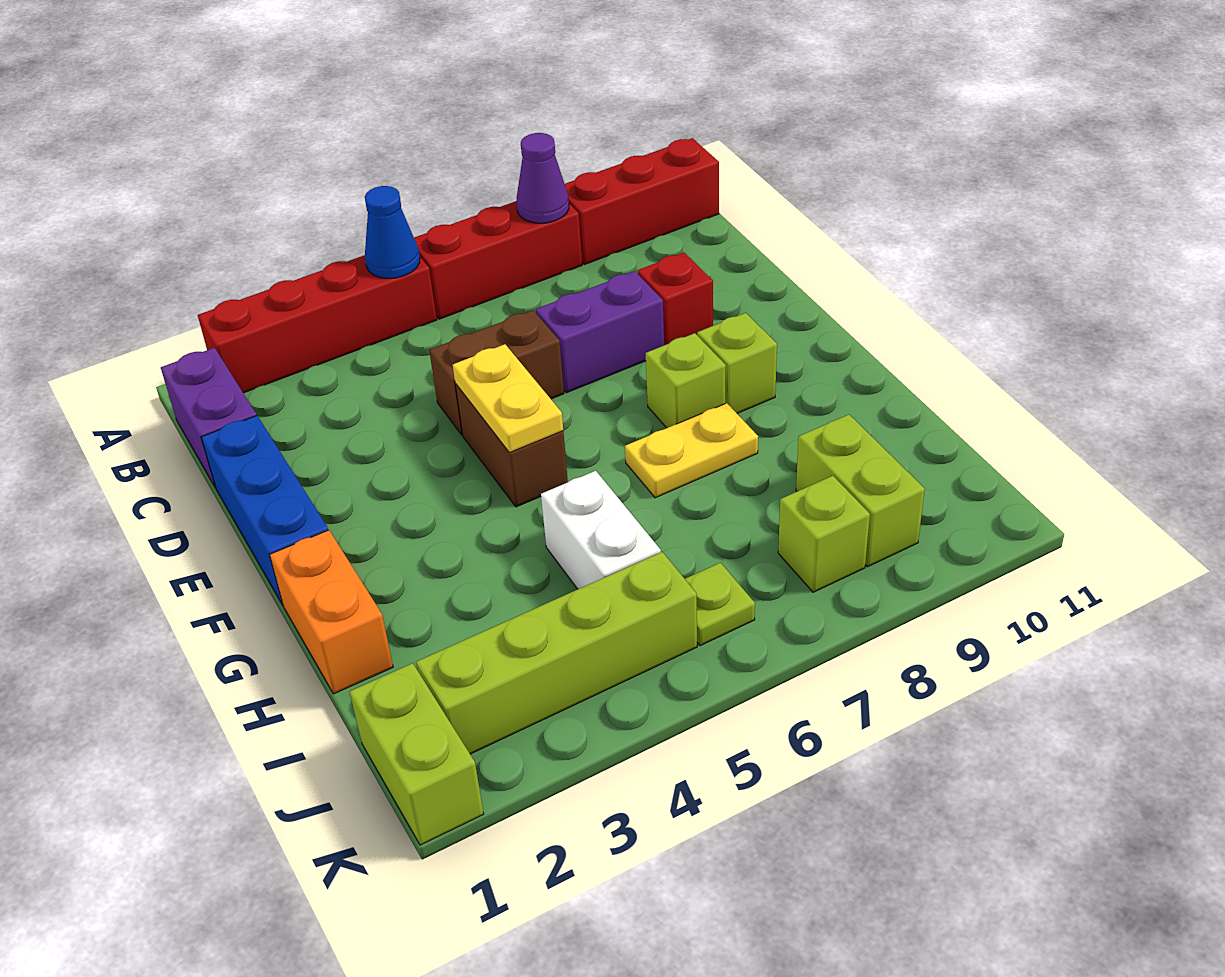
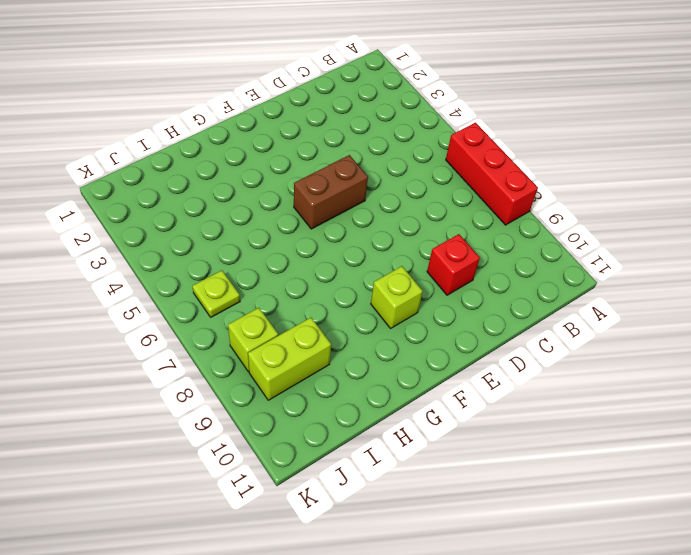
none -> red brick A2:A5 level 1
none -> red brick A9:A11 level 1
none -> purple brick B1:C1 level 1

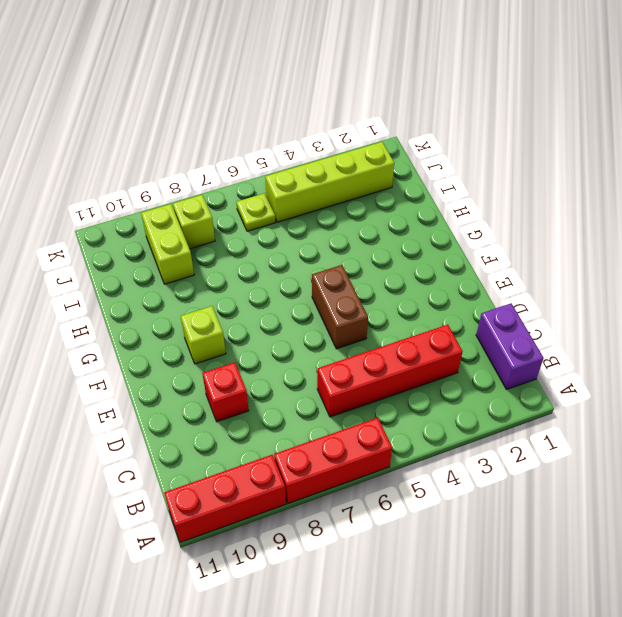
red brick C3:C6 level 1 -> red brick A2:A5 level 1
none -> blue brick D1:F1 level 1
none -> brown brick D5:D6 level 1
none -> purple brick D7:D8 level 1

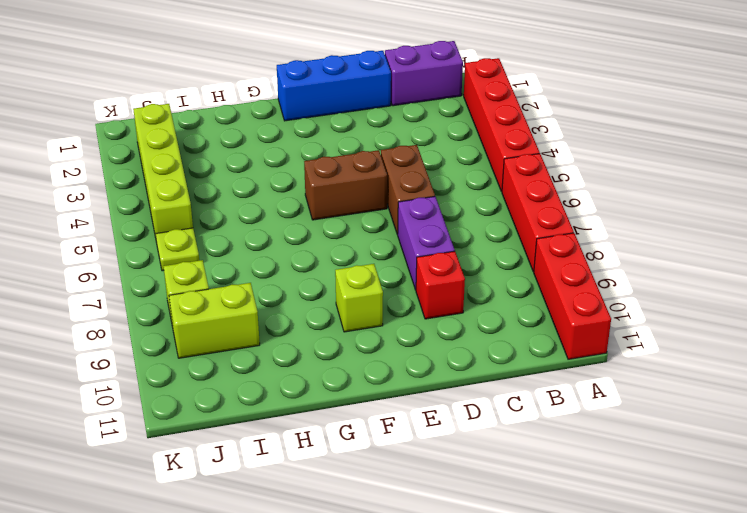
none -> lime brick F8 level 1
none -> orange brick G1:H1 level 1
none -> yellow plate G7:G8 level 1

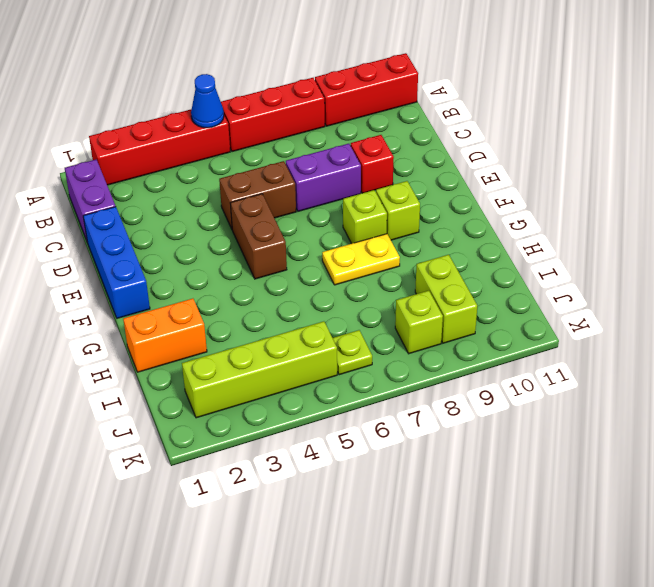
orange brick H1:H2 level 1 -> orange brick G1:H1 level 1
none -> white brick H5:I5 level 1
none -> lime brick J1:K1 level 1
none -> purple cone A8 level 2

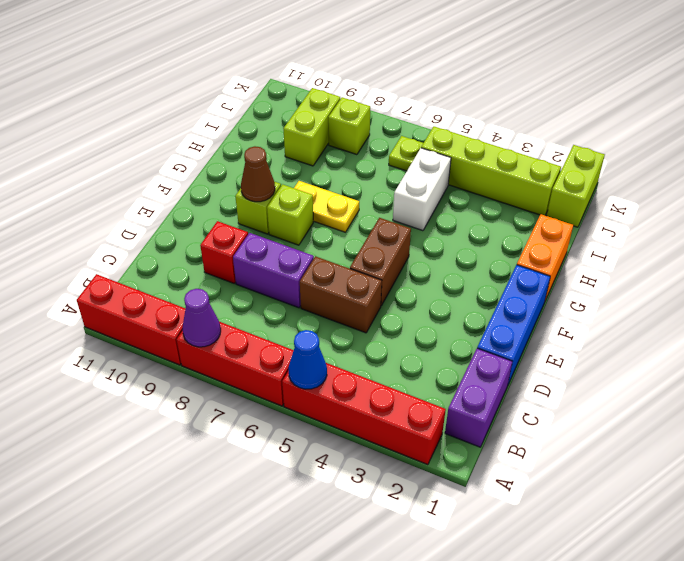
brown cone F9 level 2 -> none
none -> yellow plate E5:F5 level 2

